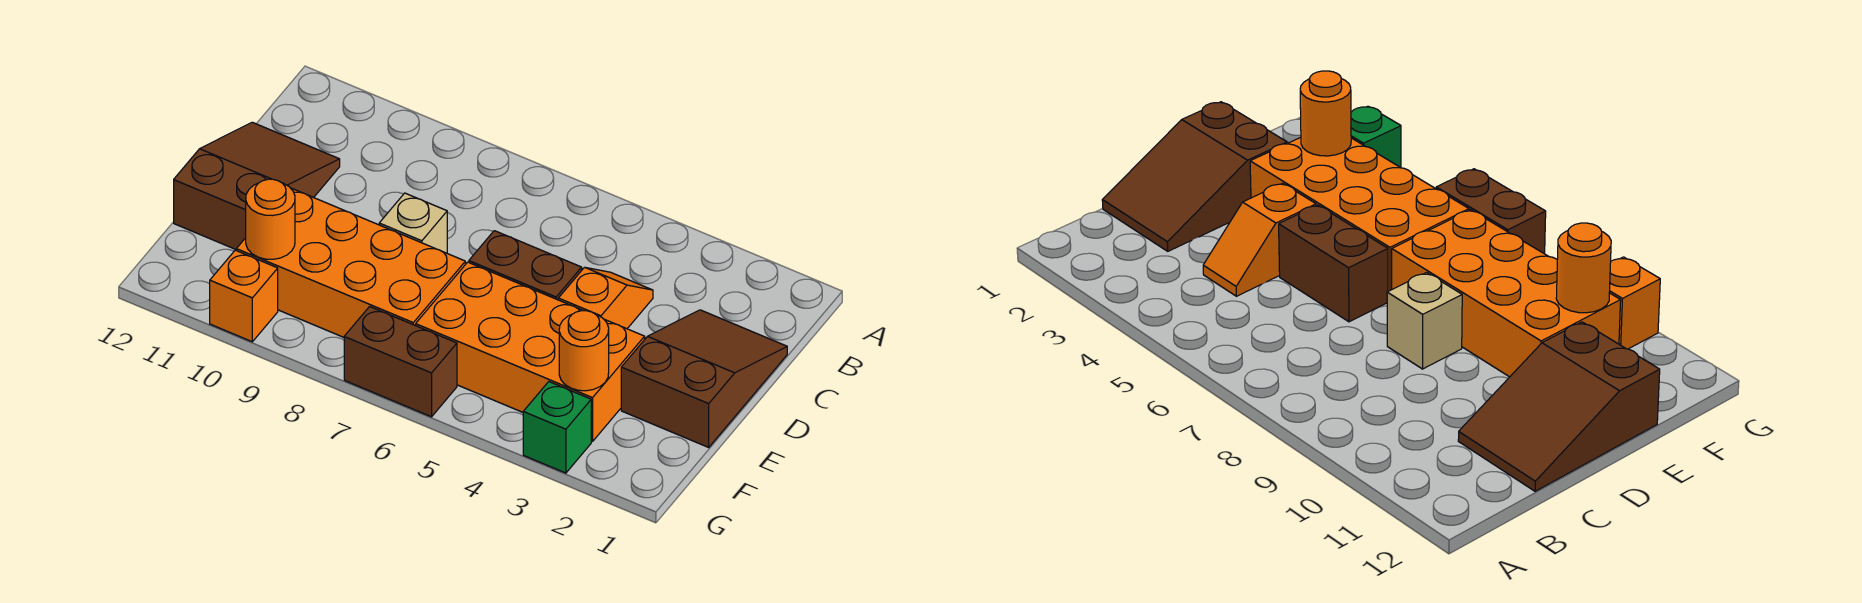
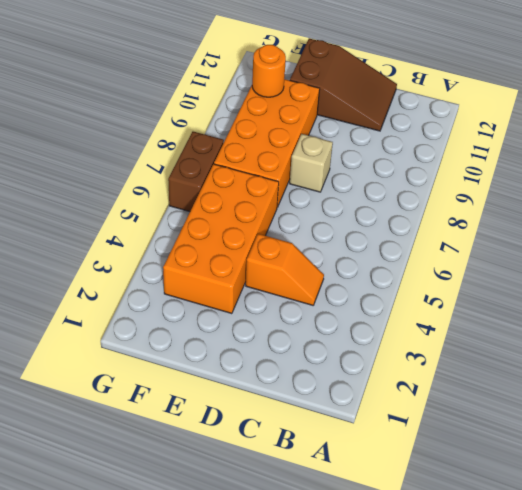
none -> brown slope C1:E2 level 1 top E
none -> brown brick D5:D6 level 1
none -> green brick G3 level 1

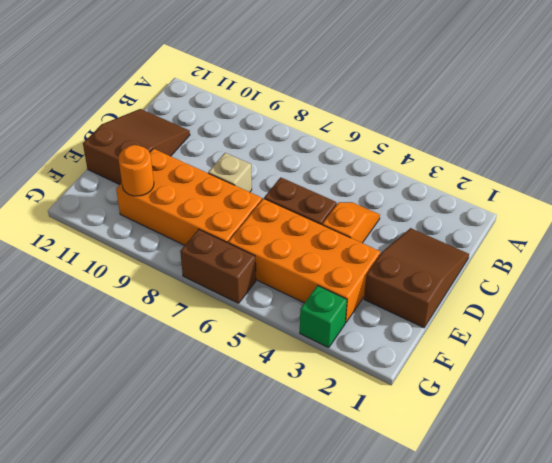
none -> orange brick G10 level 1
none -> orange round brick F3 level 2

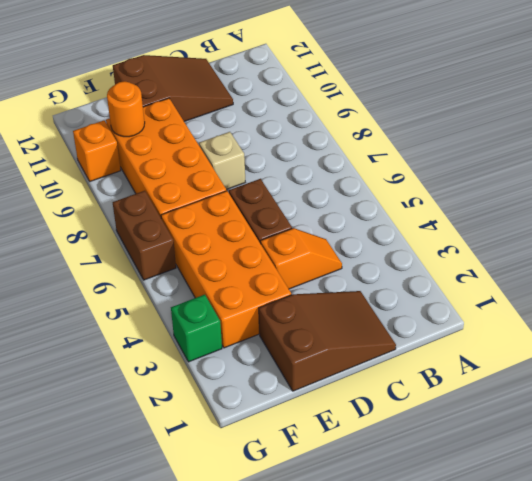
none -> orange round brick F3 level 2

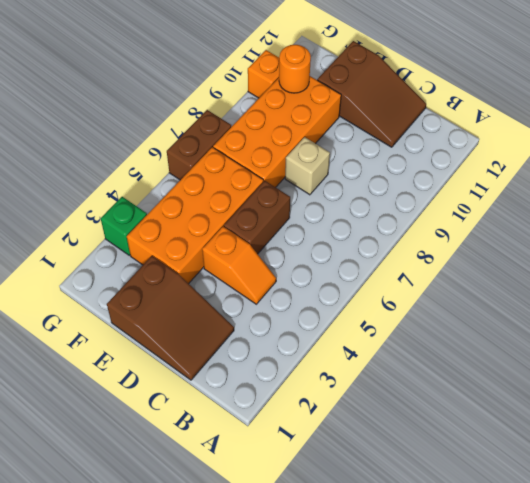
none -> orange round brick F3 level 2

